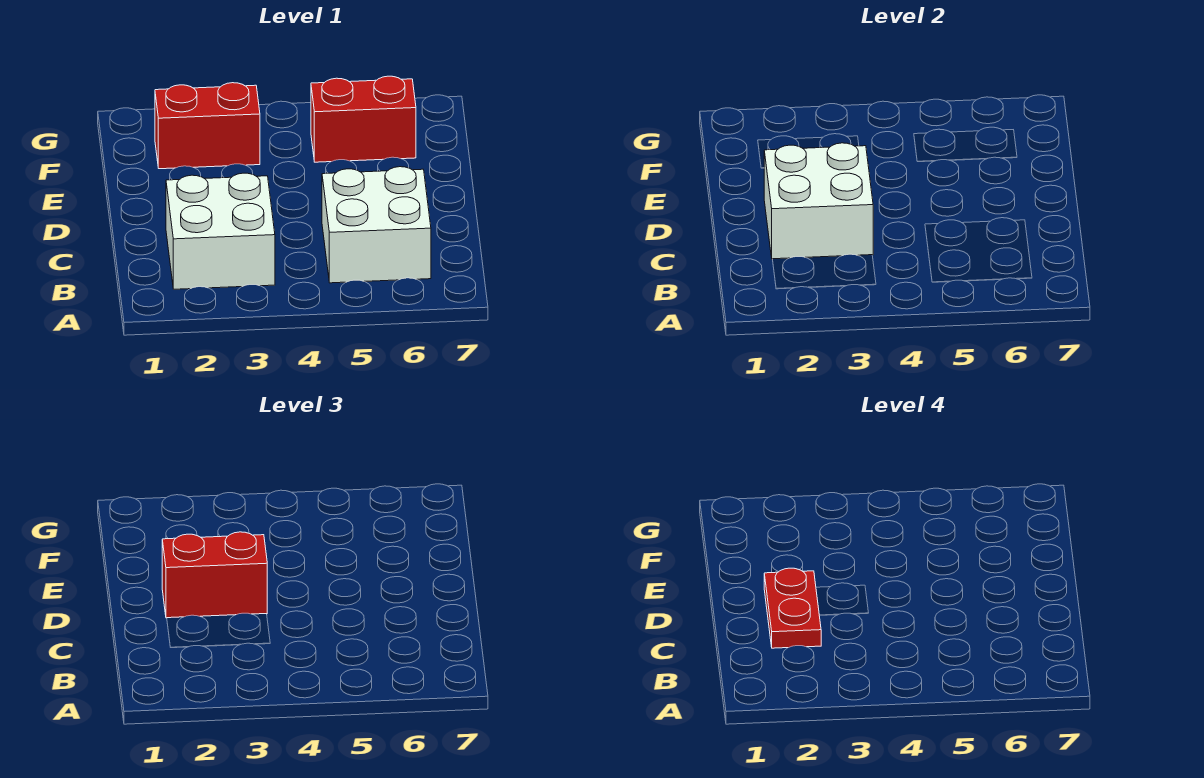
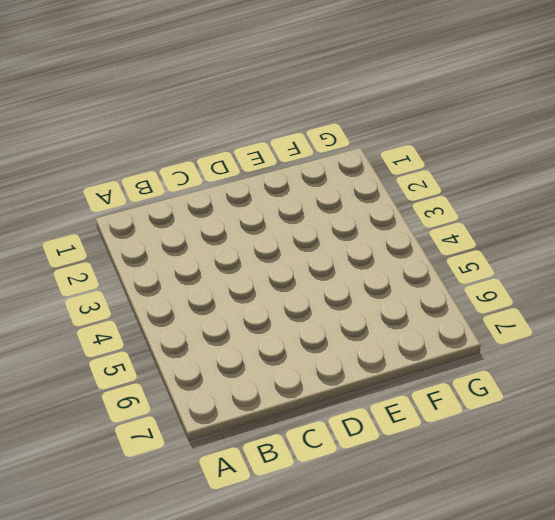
none -> white brick B2:C3 level 1
none -> white brick B5:C6 level 1

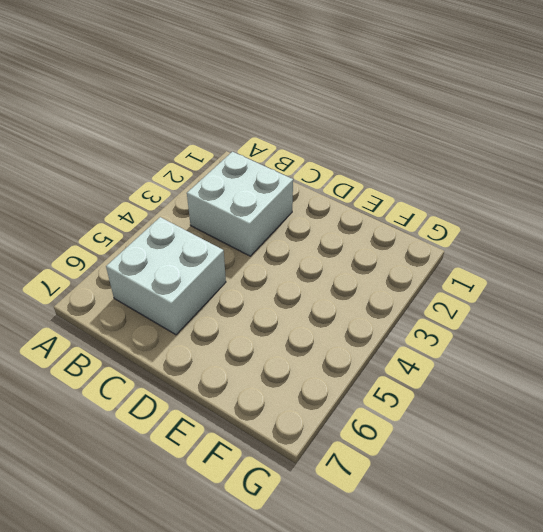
none -> red brick F2:F3 level 1
none -> red brick F5:F6 level 1

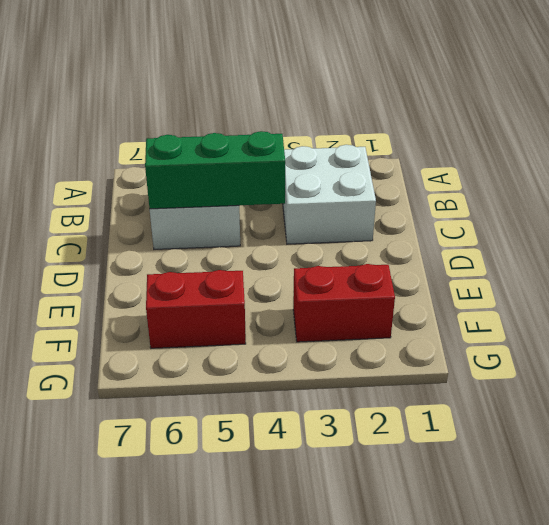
green brick C4:C6 level 2 -> none
none -> white brick C2:D3 level 2
none -> red brick D2:D3 level 3

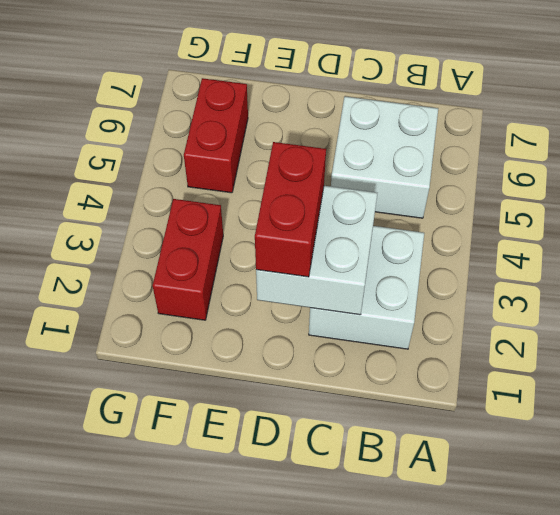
none -> red plate C2:D2 level 4

